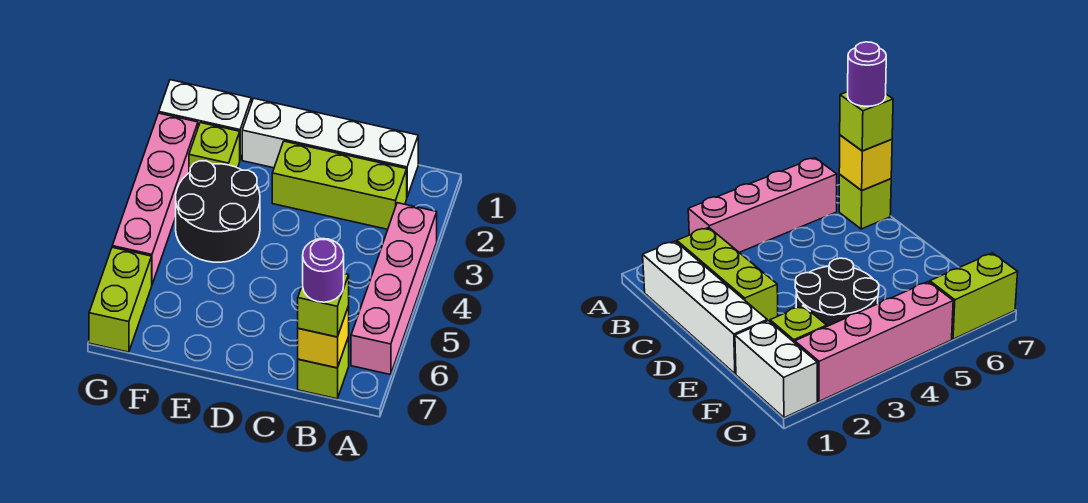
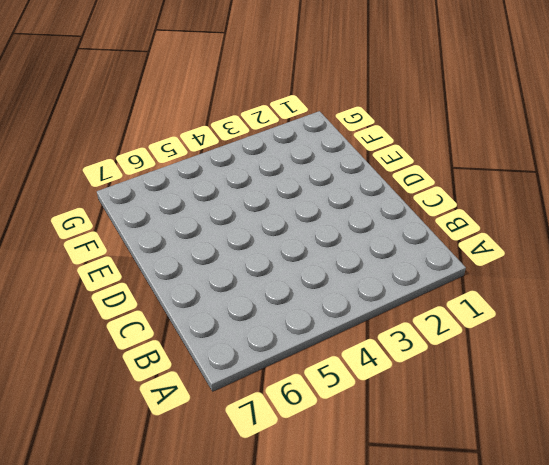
none -> pink brick A3:A6 level 1
none -> white brick B1:E1 level 1
none -> lime brick B2:D2 level 1

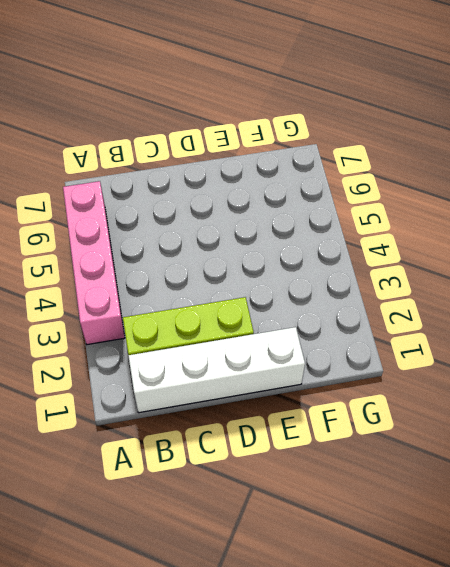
none -> lime brick B7 level 1
none -> black round brick E3:F4 level 1
none -> white brick F1:G1 level 1

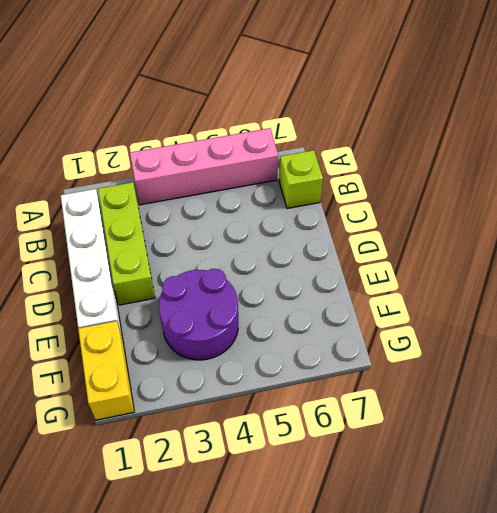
purple round brick E3:F4 level 1 -> black round brick E3:F4 level 1
yellow brick F1:G1 level 1 -> white brick F1:G1 level 1
none -> lime brick F2 level 1
none -> pink brick G2:G5 level 1
none -> lime brick G6:G7 level 1

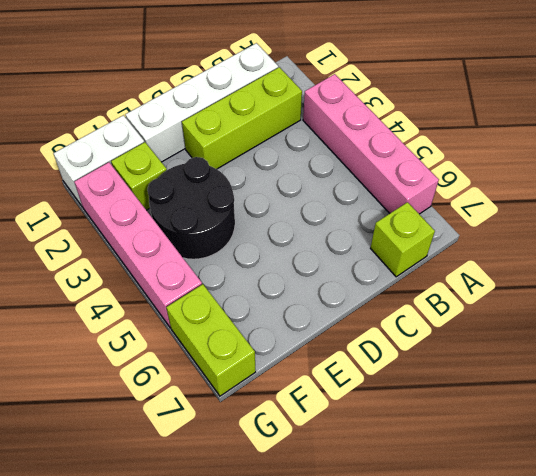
none -> yellow brick B7 level 2
none -> lime brick B7 level 3
none -> purple round brick B7 level 4

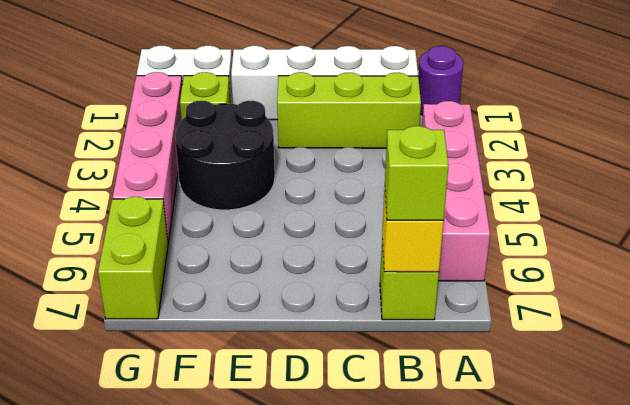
purple round brick A1 level 1 -> purple round brick B7 level 4

